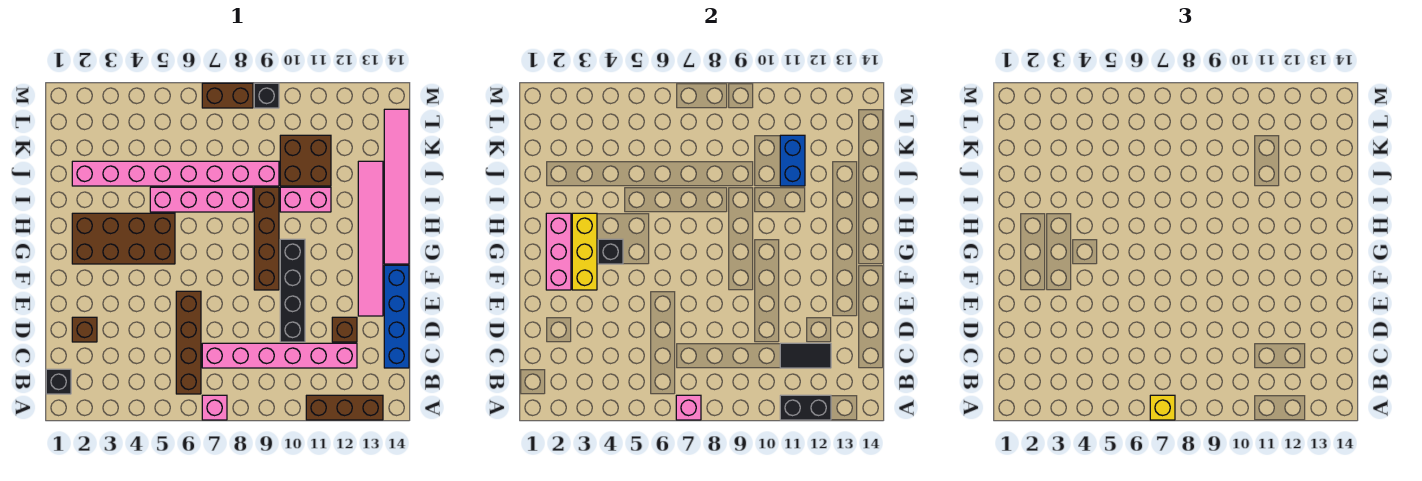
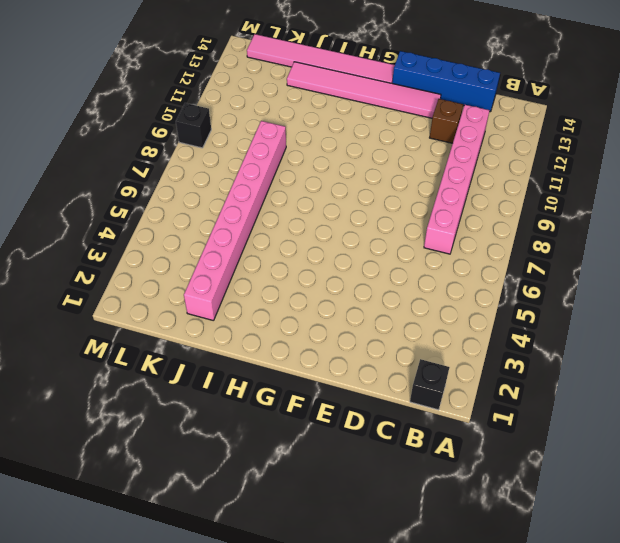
none -> pink brick A7 level 1
none -> brown brick A11:A13 level 1
none -> brown brick B6:E6 level 1

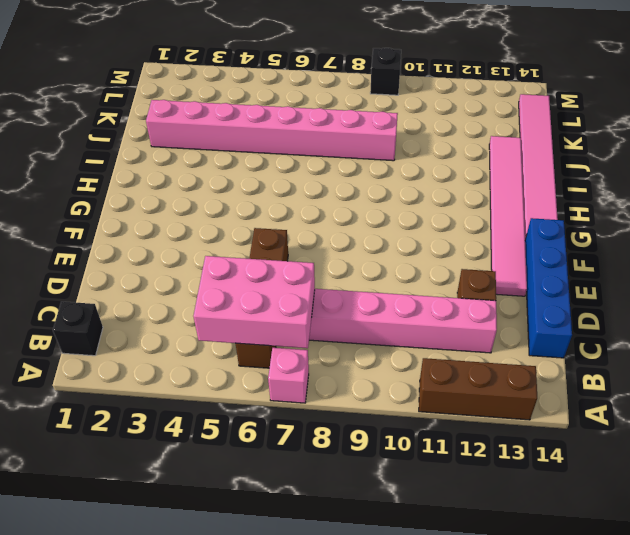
pink brick B5:C7 level 2 -> none
none -> brown brick D2 level 1
none -> black brick D10:G10 level 1
none -> brown brick F9:I9 level 1

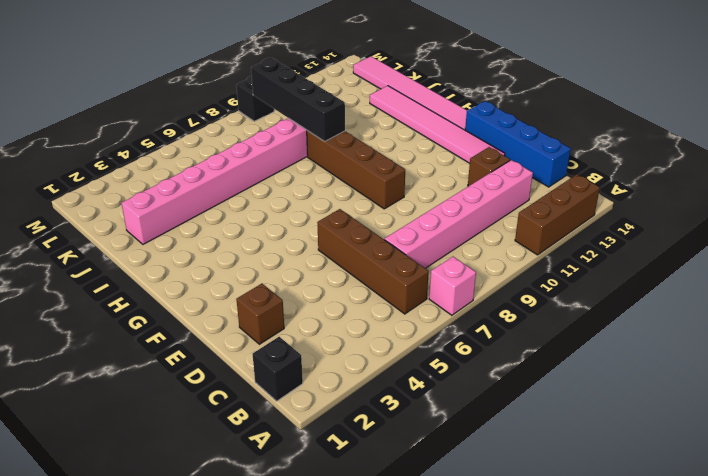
black brick I9:L9 level 2 -> black brick D10:G10 level 1
none -> brown brick G2:H5 level 1
none -> pink brick I5:I8 level 1
none -> pink brick I10:I11 level 1

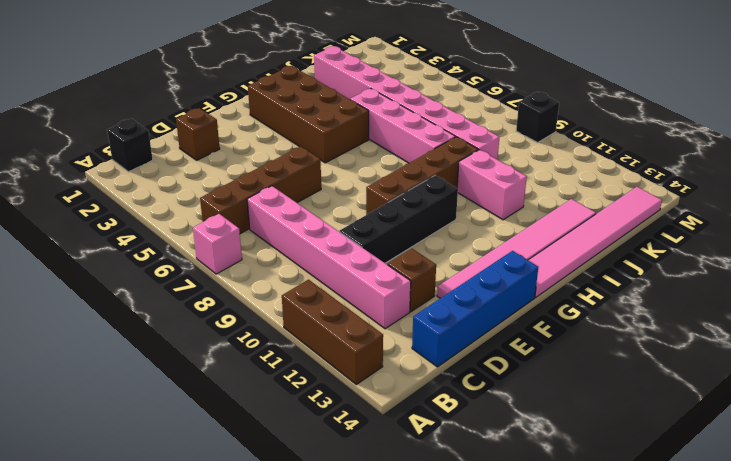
none -> brown brick J10:K11 level 1
none -> brown brick M7:M8 level 1
none -> pink brick A7 level 2

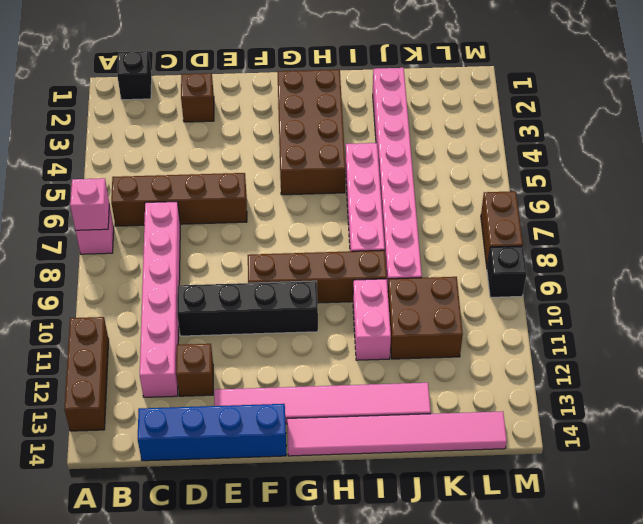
none -> black brick A11:A12 level 2
none -> black tile C11:C12 level 2
none -> pink brick F2:H2 level 2

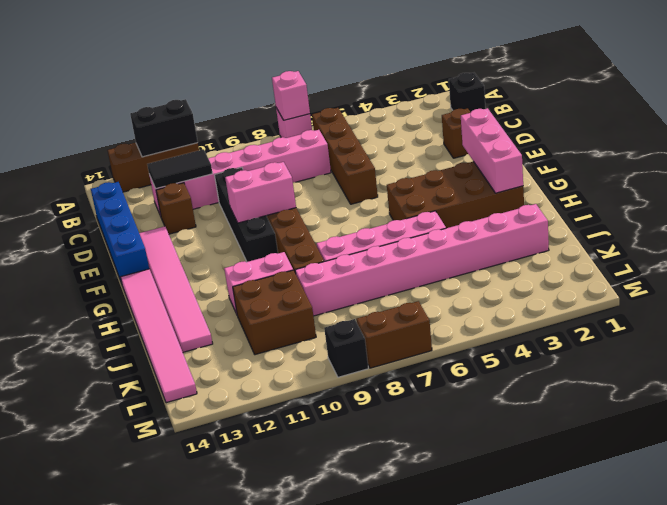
pink brick F9:F10 level 2 -> none
none -> yellow brick F3:H3 level 2
none -> black brick G4 level 2
none -> blue brick J11:K11 level 2

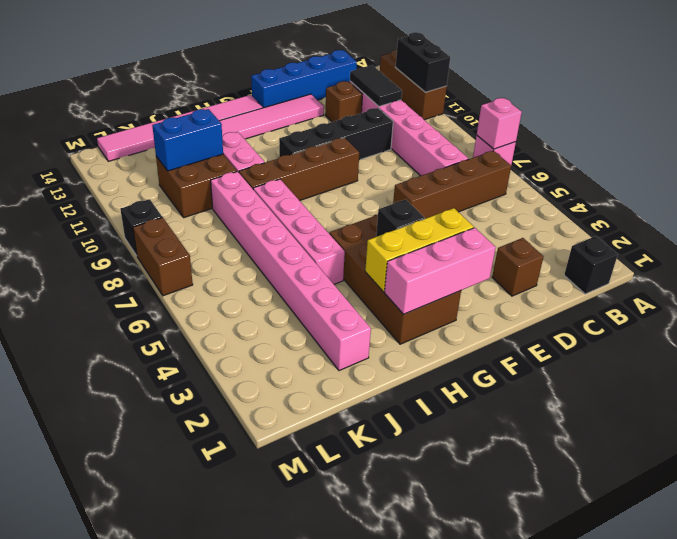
none -> yellow brick A7 level 3

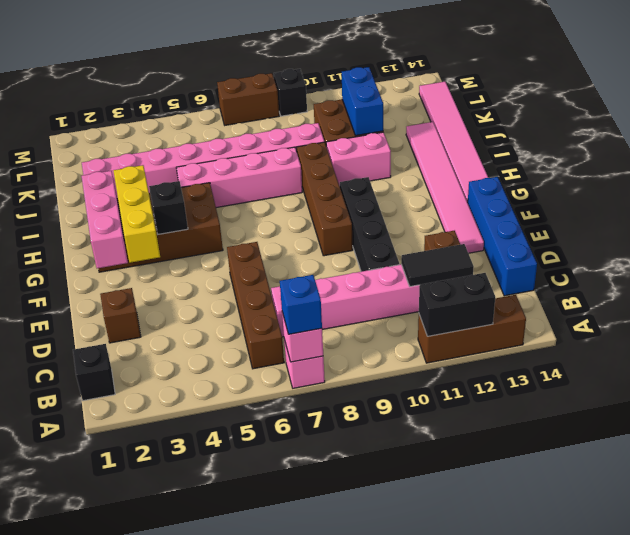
blue brick A7 level 3 -> yellow brick A7 level 3

